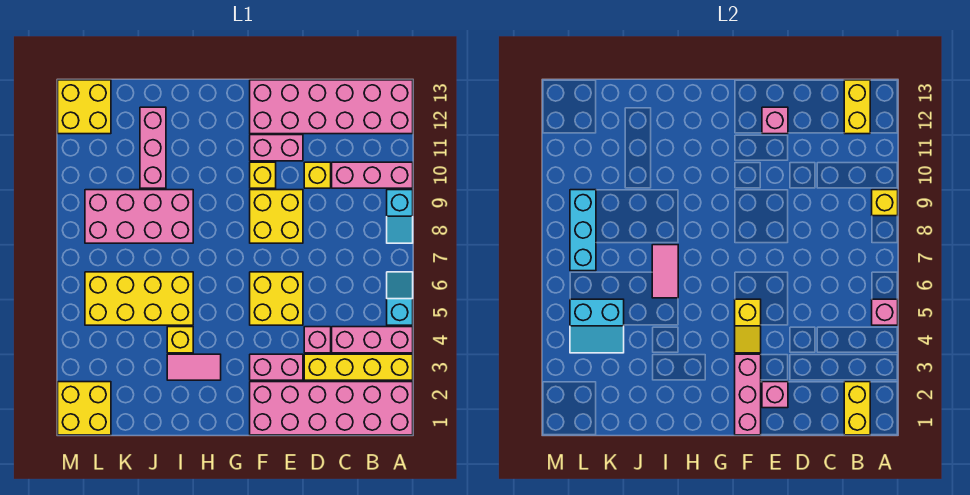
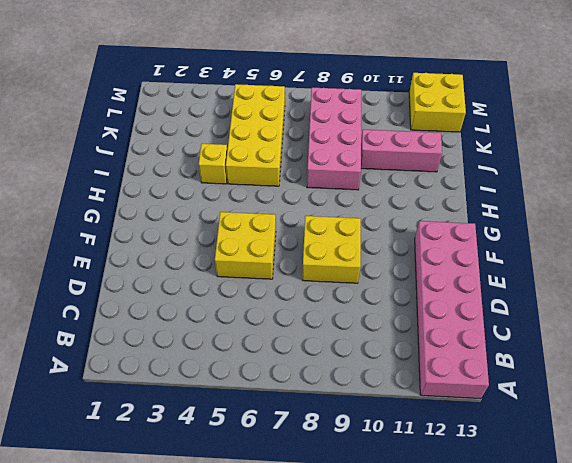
none -> pink brick A1:F2 level 1
none -> yellow brick A3:D3 level 1
none -> pink brick A4:C4 level 1
none -> cyan slope A5:A6 level 1 top 5

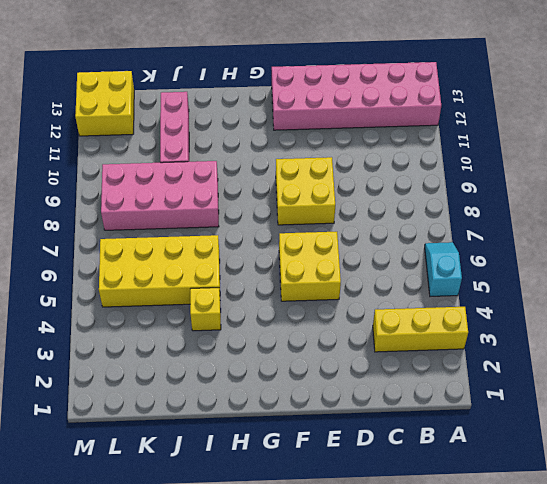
yellow brick A3:C3 level 1 -> yellow brick A3:D3 level 1
none -> pink brick A1:F2 level 1
none -> pink brick A4:C4 level 1
none -> cyan slope A8:A9 level 1 top 9
none -> pink brick A10:C10 level 1

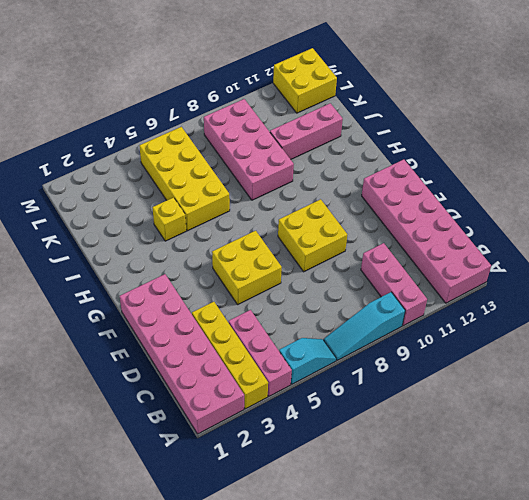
cyan slope A7:A9 level 1 top 9 -> cyan slope A8:A9 level 1 top 9
none -> pink brick D4 level 1
none -> yellow brick D10 level 1
none -> pink brick E3:F3 level 1
none -> pink brick E11:F11 level 1

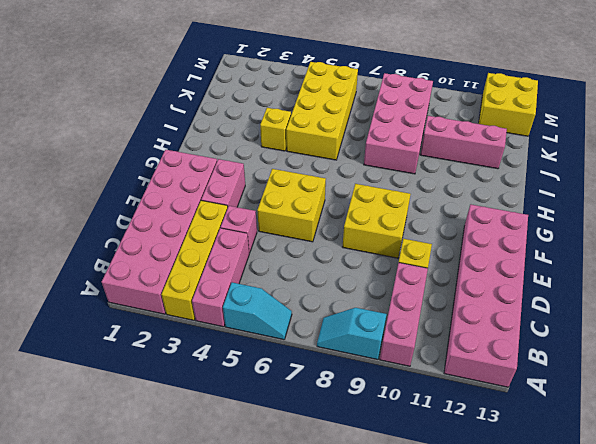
none -> pink brick E11:F11 level 1
none -> yellow brick F10 level 1
none -> pink tile H3:I3 level 1
none -> yellow brick L1:M2 level 1

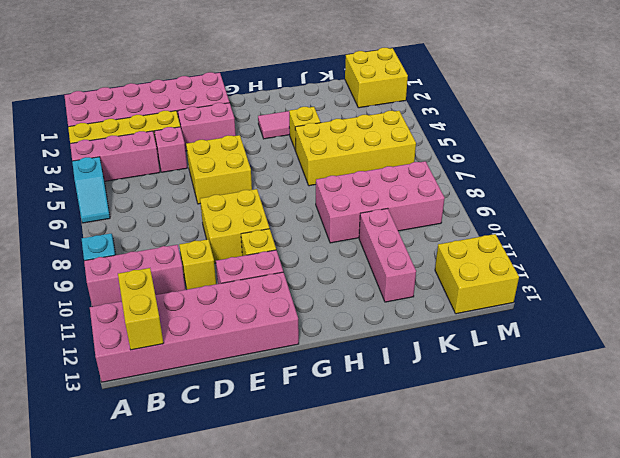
none -> pink brick A5 level 2
none -> yellow brick A9 level 2
none -> yellow brick B1:B2 level 2
none -> pink brick E2 level 2

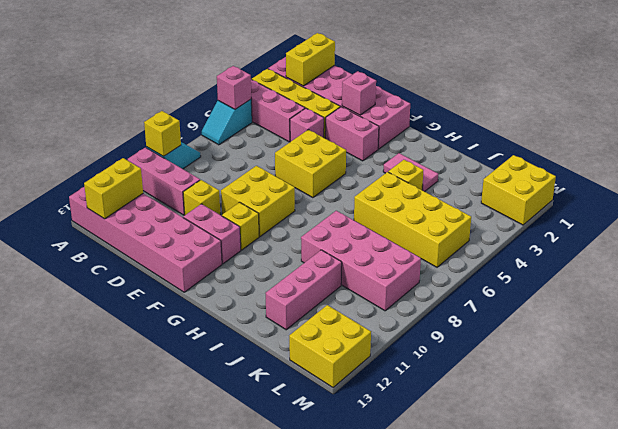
none -> pink brick E12 level 2
none -> pink brick F1:F3 level 2
none -> yellow slope F4:F5 level 2 top 5
none -> pink tile I6:I7 level 2

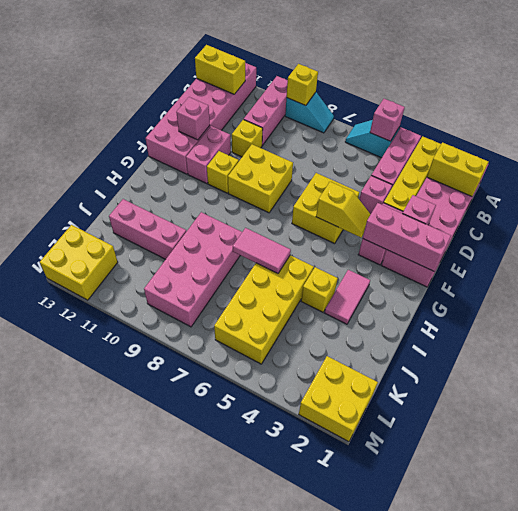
none -> cyan slope K4:L5 level 2 top 5
none -> cyan brick L7:L9 level 2

